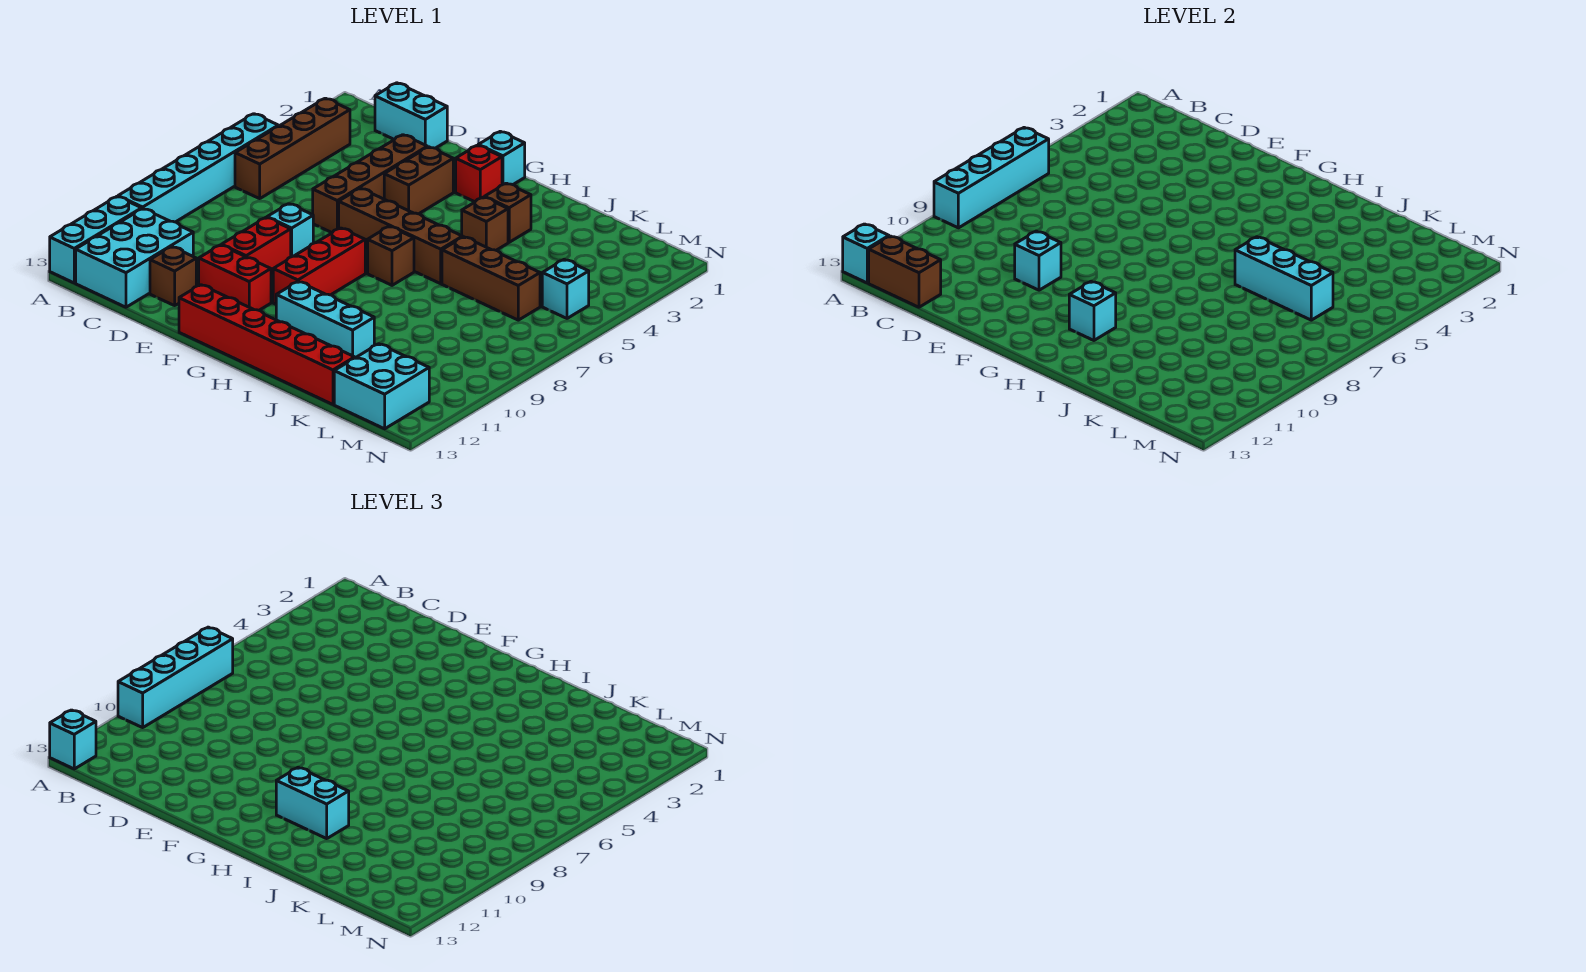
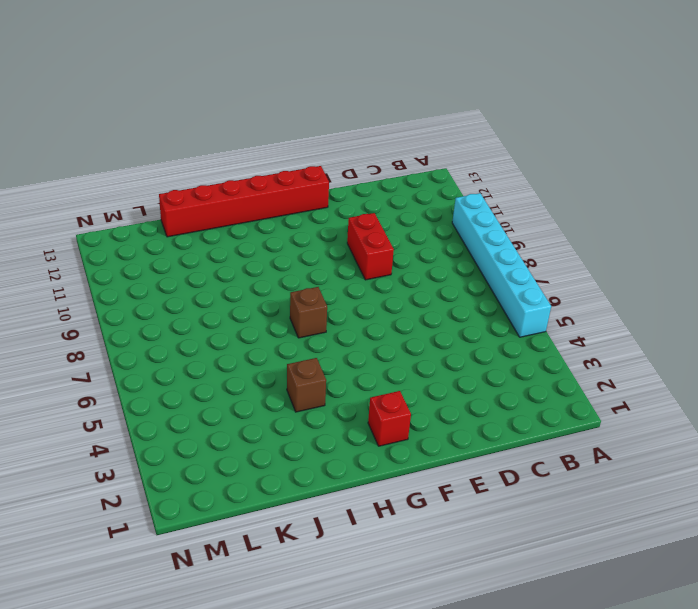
none -> cyan brick A11:A13 level 1
none -> brown brick B3:B6 level 1
none -> cyan brick B11:C13 level 1
none -> cyan brick C1:D1 level 1

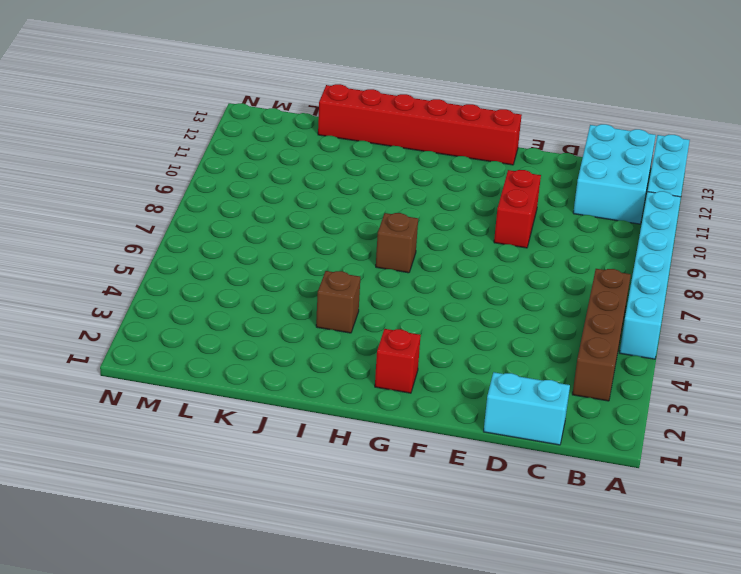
none -> brown brick D12 level 1
none -> brown brick E3:E6 level 1
none -> cyan brick E8 level 1
none -> red brick E11:F11 level 1

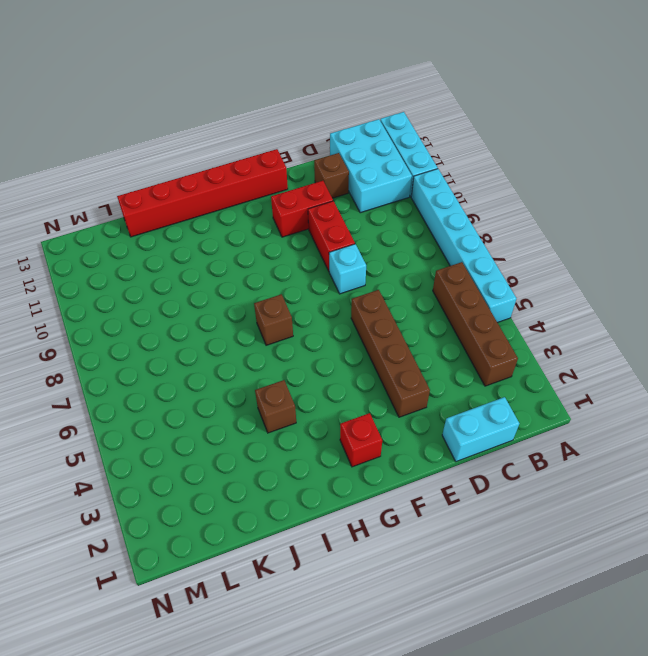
none -> brown brick F3:F4 level 1
none -> brown brick F6:I6 level 1
none -> cyan brick G1 level 1
none -> red brick G8:G10 level 1

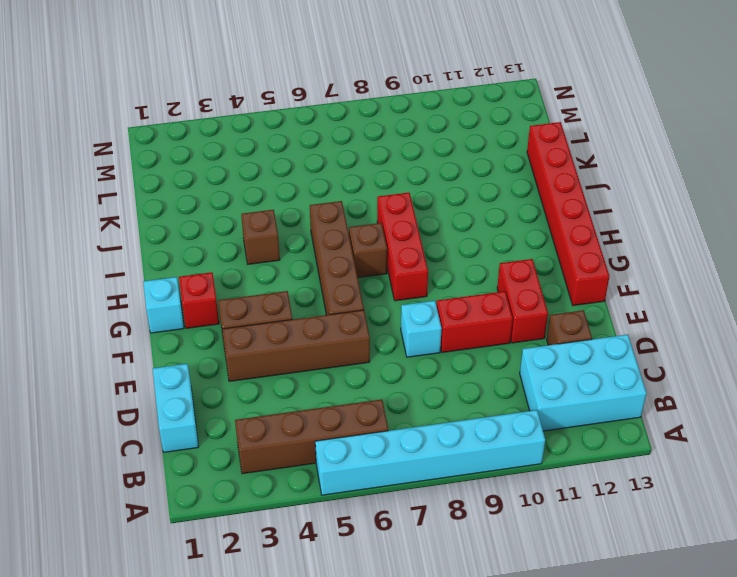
red brick G8:I8 level 1 -> red brick G8:G10 level 1
none -> cyan brick A11:A13 level 1
none -> cyan brick H11:J11 level 1
none -> brown brick I3 level 1
none -> brown brick J6:L6 level 1

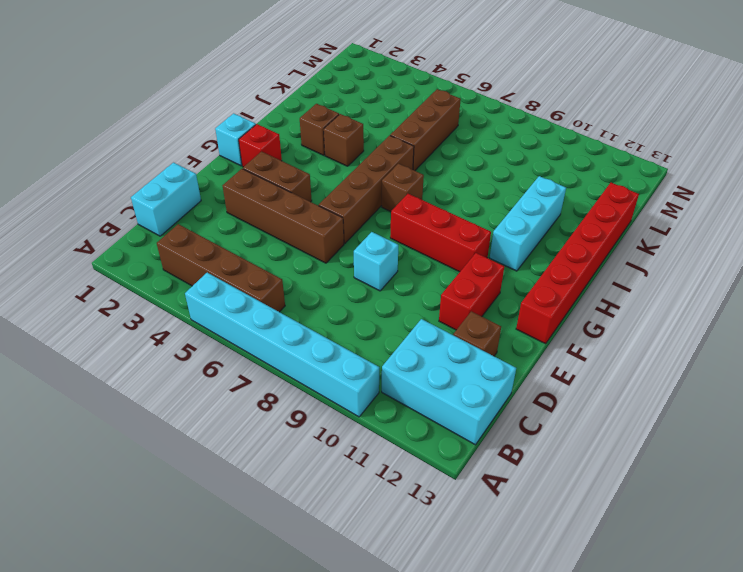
none -> cyan brick A11:A13 level 1
none -> red brick E9:E10 level 1
none -> cyan brick L12:M13 level 1
none -> cyan brick M5 level 1

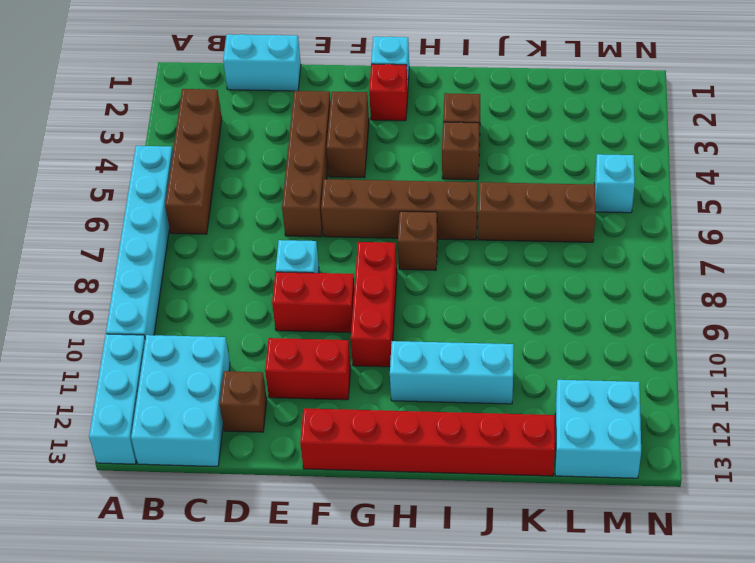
red brick E9:F9 level 1 -> red brick E9:E10 level 1
none -> cyan brick A6:A9 level 2
none -> cyan brick A13 level 2
none -> brown brick B13:C13 level 2
none -> cyan brick E10 level 2

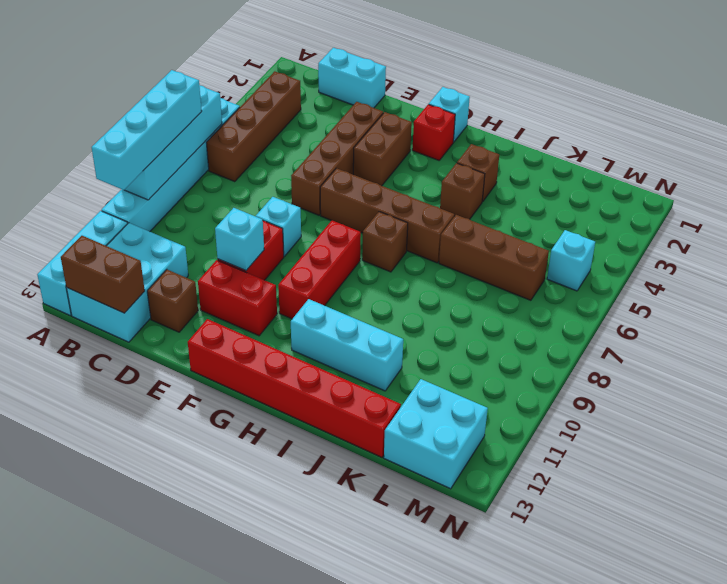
none -> cyan brick A13 level 2
none -> cyan brick H11 level 2
none -> cyan brick J6:L6 level 2
none -> cyan brick A13 level 3

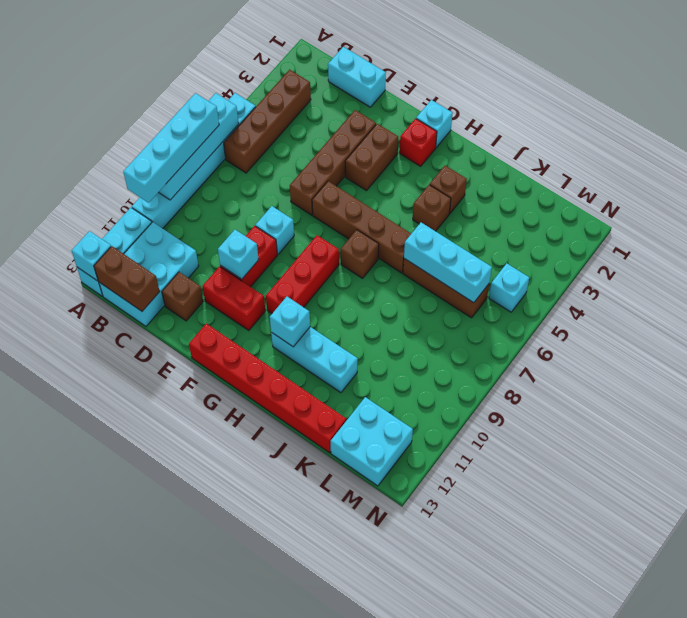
none -> cyan brick A13 level 3
none -> cyan brick H11:I11 level 3

